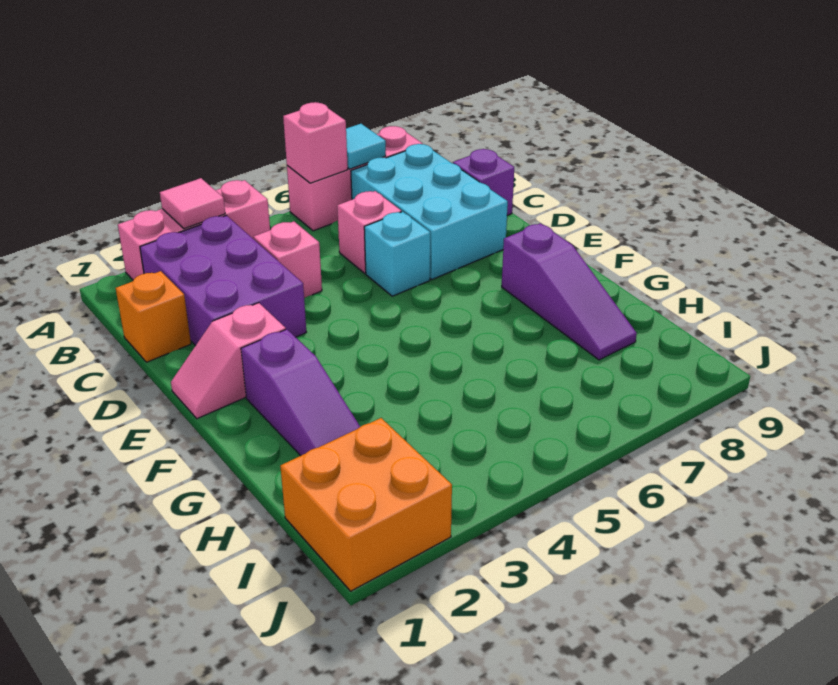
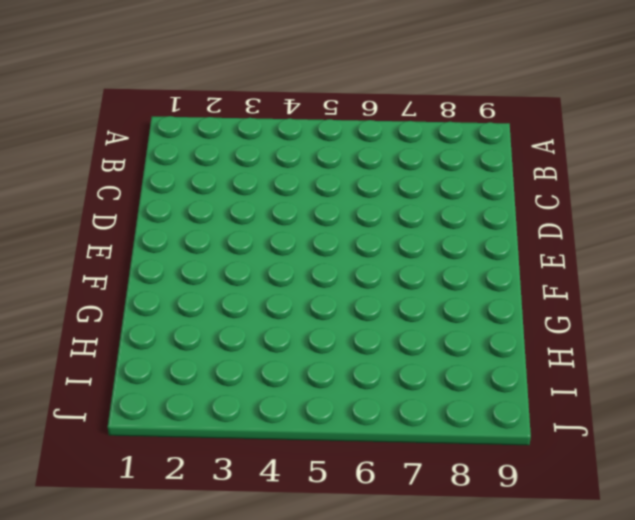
none -> pink brick A2:A4 level 1
none -> pink brick A6:A8 level 1
none -> purple brick B2:D3 level 1

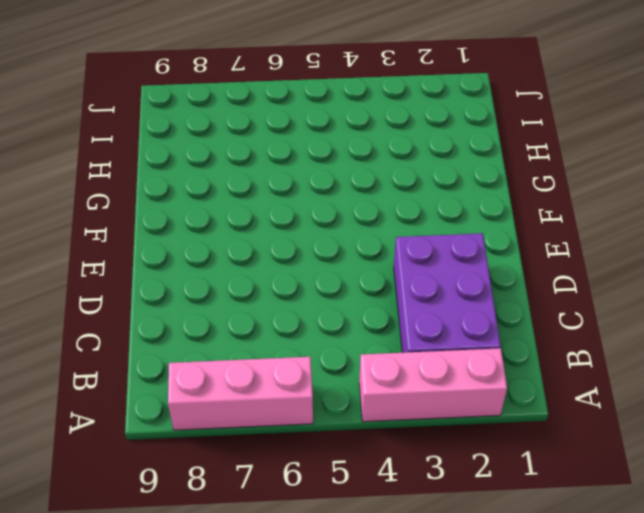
none -> cyan brick B7:D8 level 1
none -> orange brick C1 level 1
none -> pink brick C4 level 1

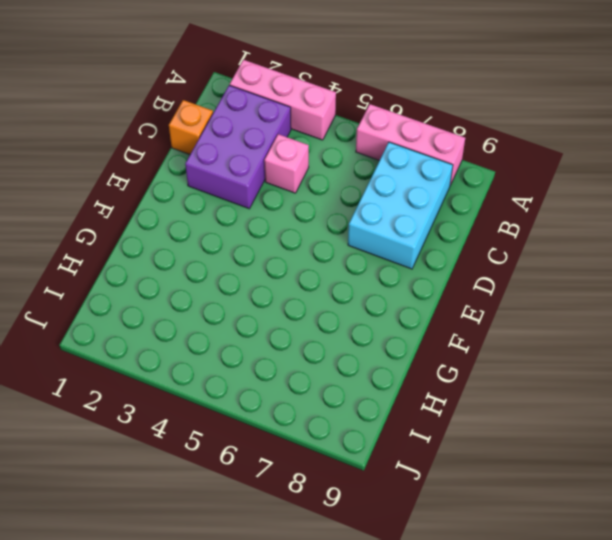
none -> pink brick C6 level 1
none -> purple brick C9 level 1
none -> cyan brick D6 level 1

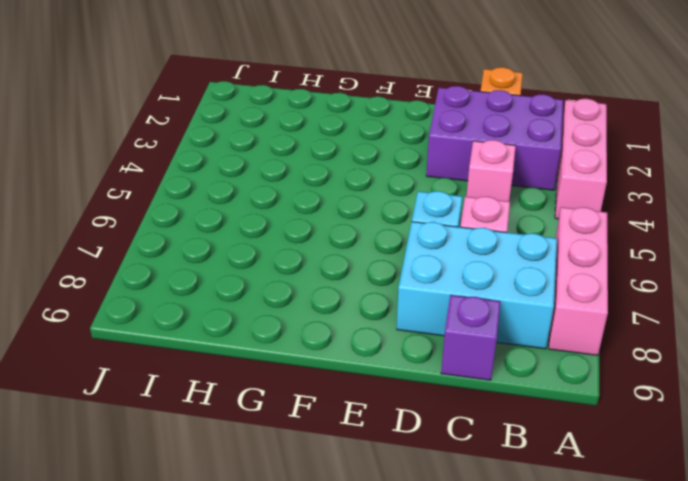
none -> pink slope E1:E2 level 1 top 2
none -> purple slope F2:H2 level 1 top F
none -> purple slope F8:H8 level 1 top F

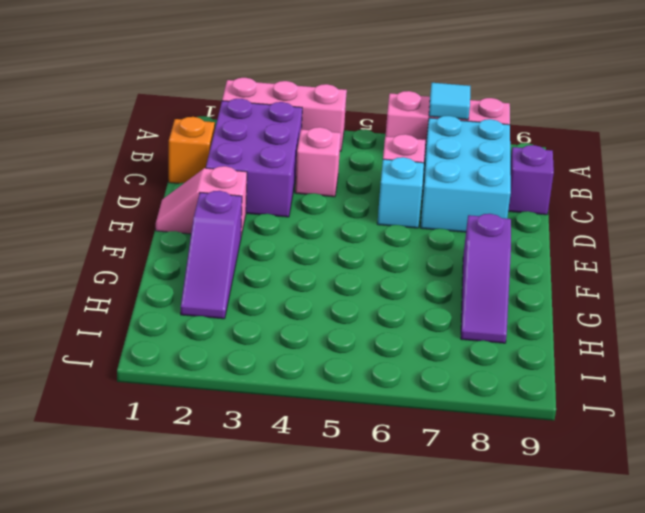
none -> orange brick I1:J2 level 1
none -> pink tile A3 level 2
none -> pink brick A6 level 2

